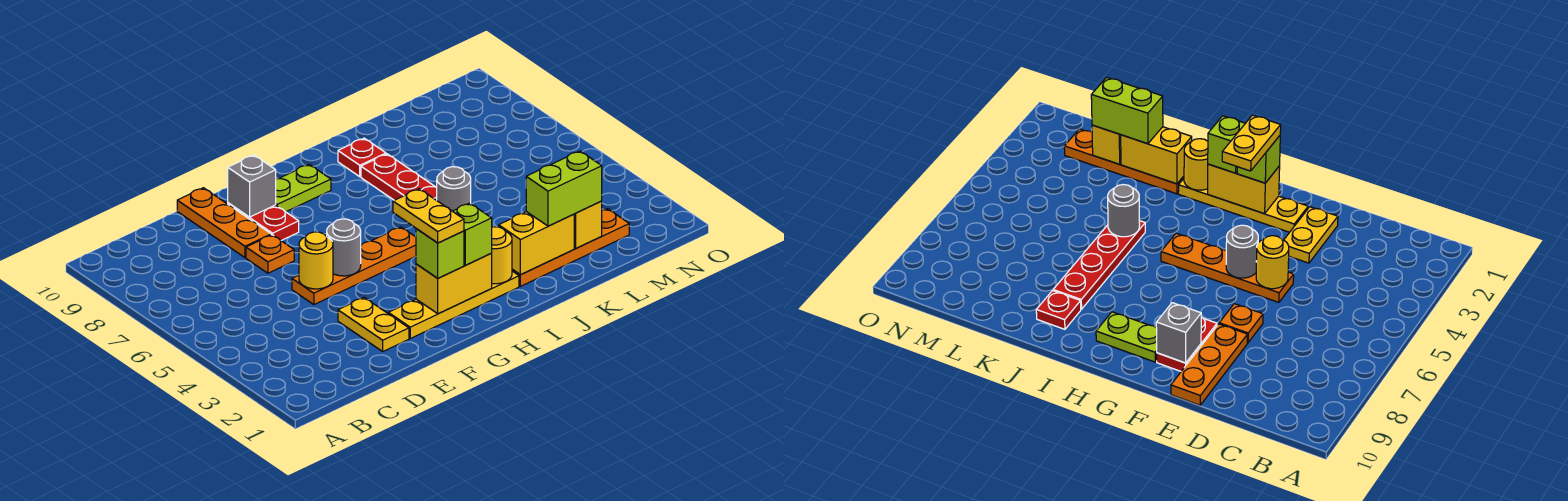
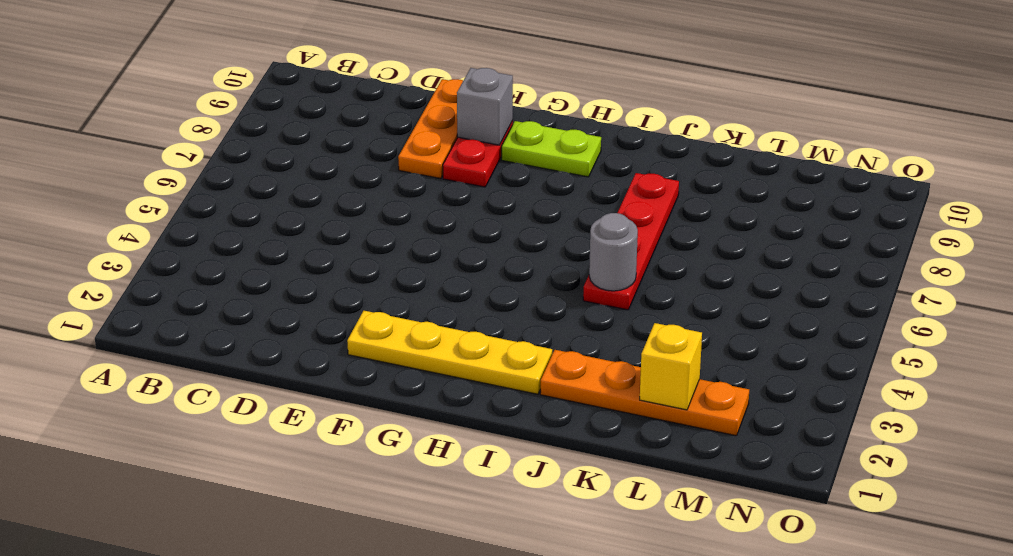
none -> yellow plate E2:E3 level 1
none -> orange plate E5:H5 level 1
none -> orange plate E7 level 1

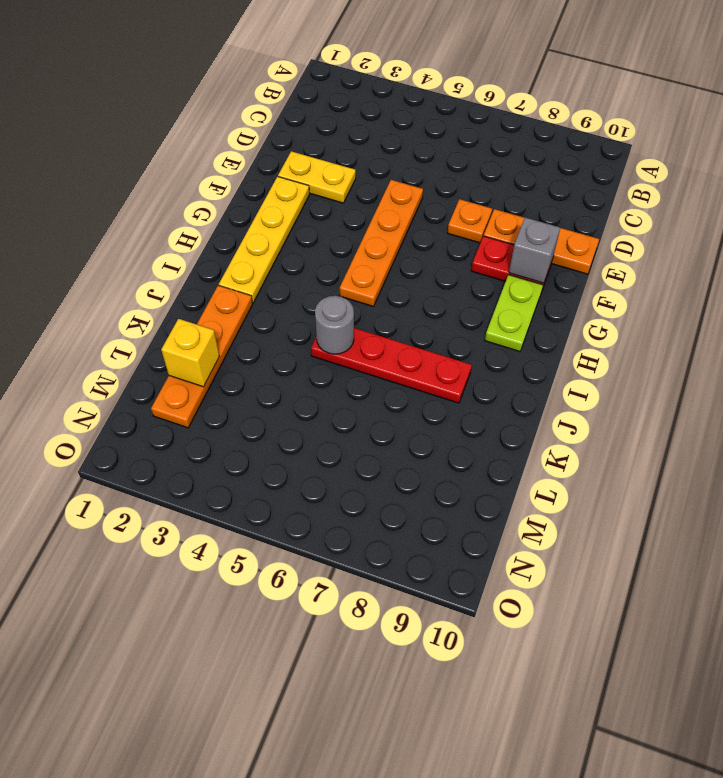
none -> red plate J9 level 1
none -> yellow round brick E5 level 2
none -> grey round brick F5 level 2

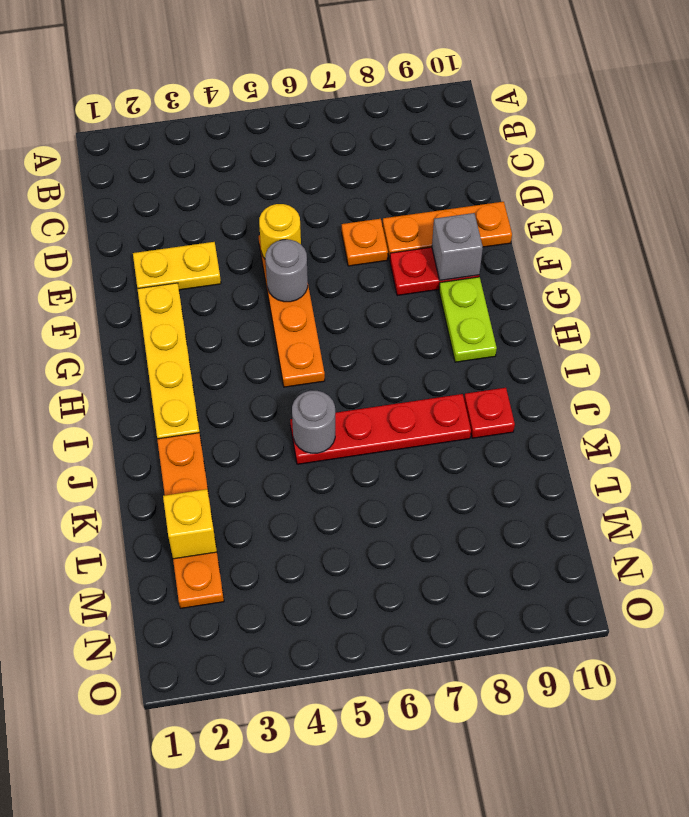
none -> yellow brick G2:H2 level 2
none -> yellow round brick I2 level 2
none -> yellow brick J2:K2 level 2

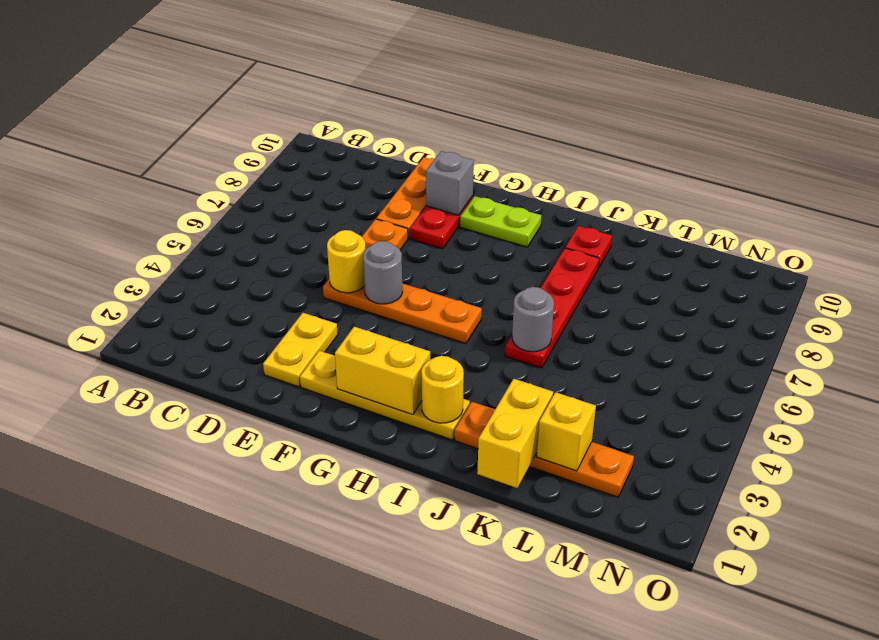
yellow brick K1:K2 level 2 -> yellow brick J2:K2 level 2
none -> lime brick G2 level 3
none -> lime brick H2 level 3
none -> lime brick K2:L2 level 3

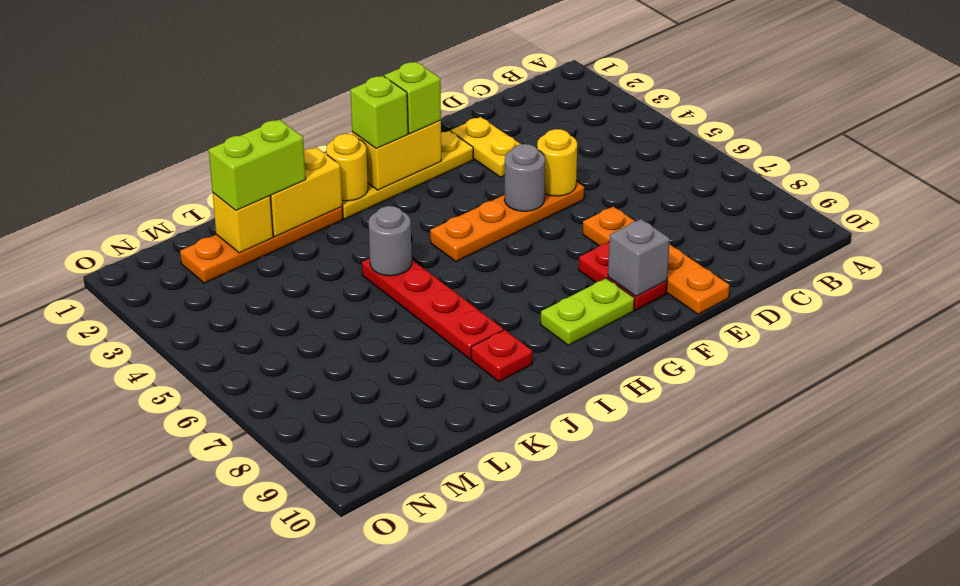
none -> yellow plate G2:G3 level 4

